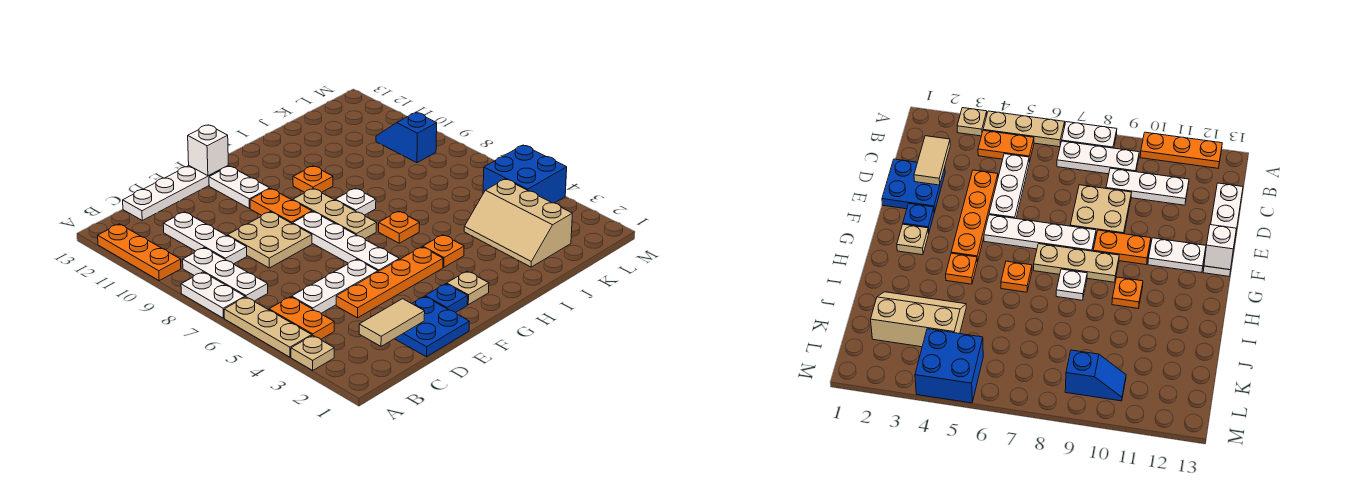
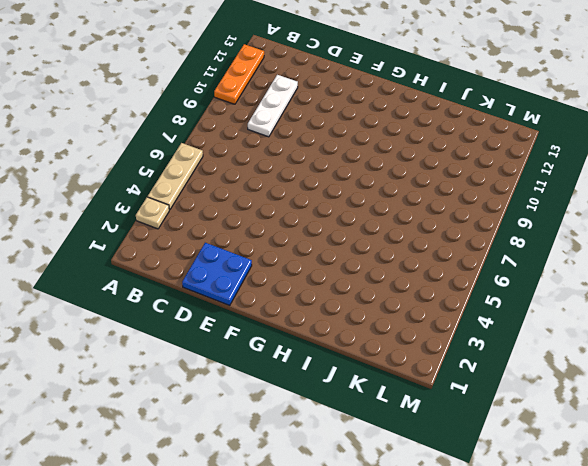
none -> white plate A7:A8 level 1
none -> orange plate B4:B5 level 1
none -> white plate B7:B9 level 1

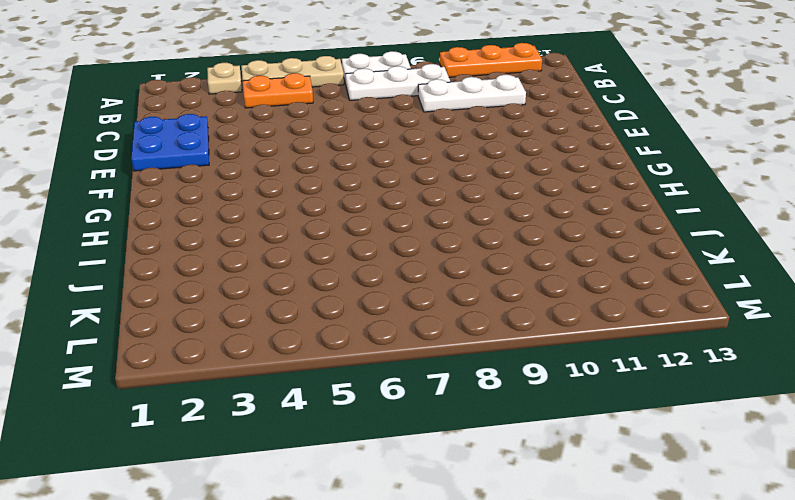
none -> white plate C5:E5 level 1
none -> white plate C13:F13 level 1
none -> orange plate D4:G4 level 1

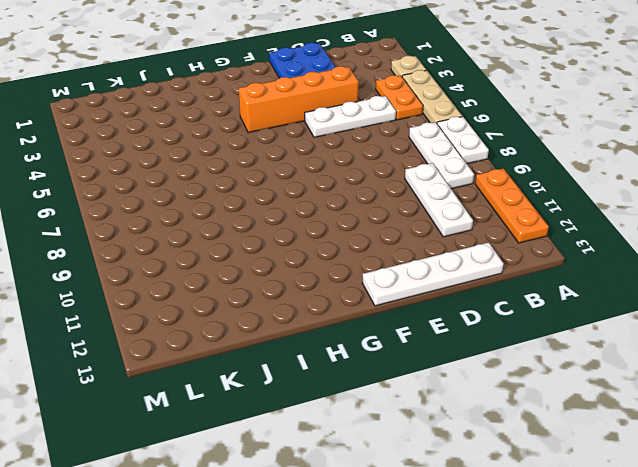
orange brick D4:G4 level 1 -> orange plate D4:G4 level 1
none -> tan plate D8:E9 level 1
none -> blue plate F2 level 1
none -> white plate F5:F8 level 1

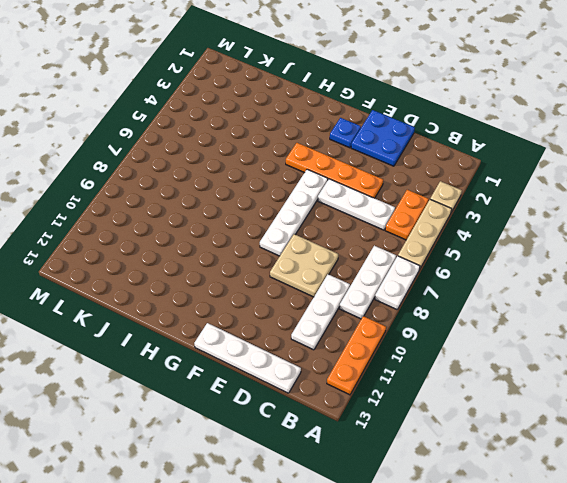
none -> orange plate F9:F10 level 1
none -> white plate F11:F12 level 1
none -> tan plate G2 level 1

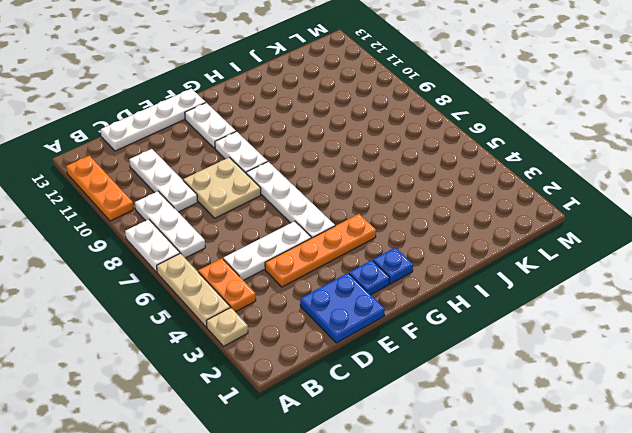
white plate F9:F10 level 1 -> orange plate F9:F10 level 1
blue plate G2 level 1 -> tan plate G2 level 1
none -> tan plate G7:G9 level 1
none -> orange plate H4 level 1
none -> orange plate H6 level 1

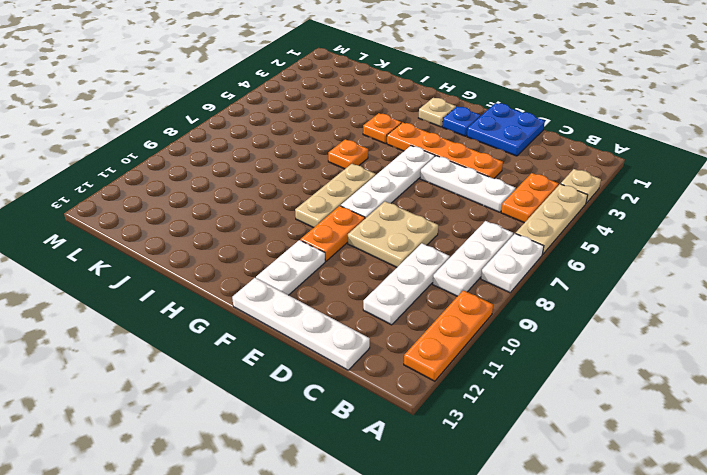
none -> white plate H8 level 1
none -> orange plate H10 level 1
none -> tan slope J2:K4 level 1 top K

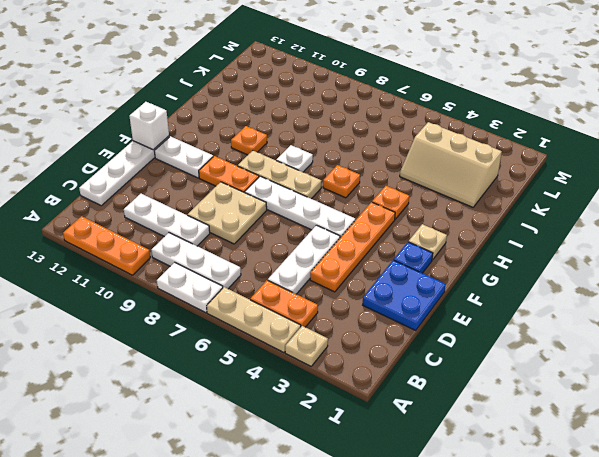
none -> blue brick L4:M5 level 1
none -> blue slope L9:L10 level 1 top 9
none -> tan tile C2:D2 level 2

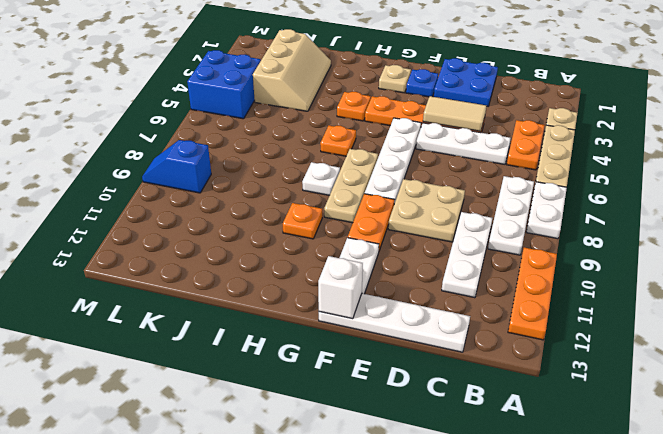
tan tile D4:E4 level 2 -> tan tile C2:D2 level 2
blue slope L9:M9 level 1 top L -> blue slope L9:L10 level 1 top 9

